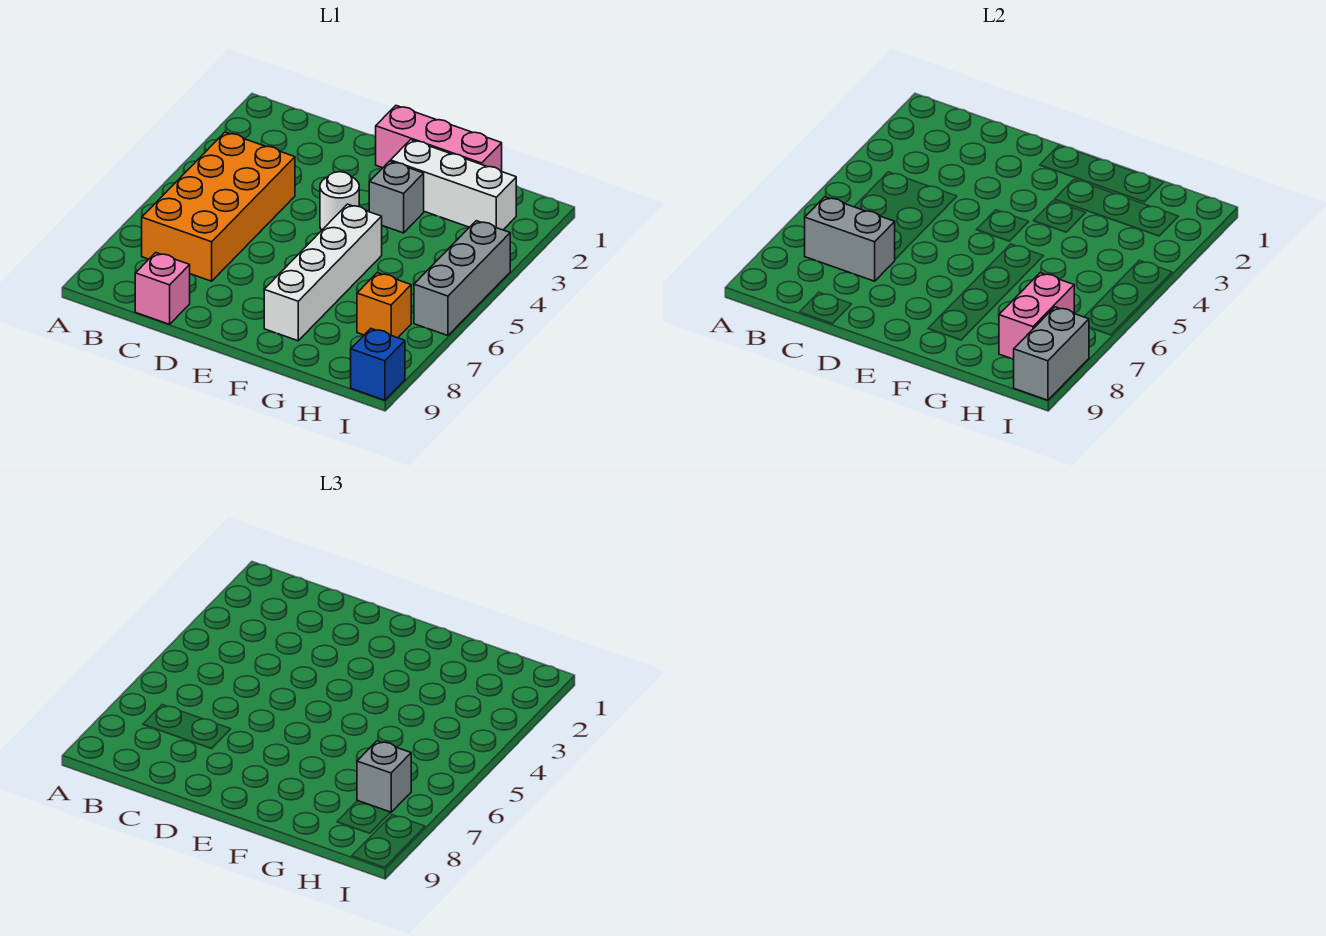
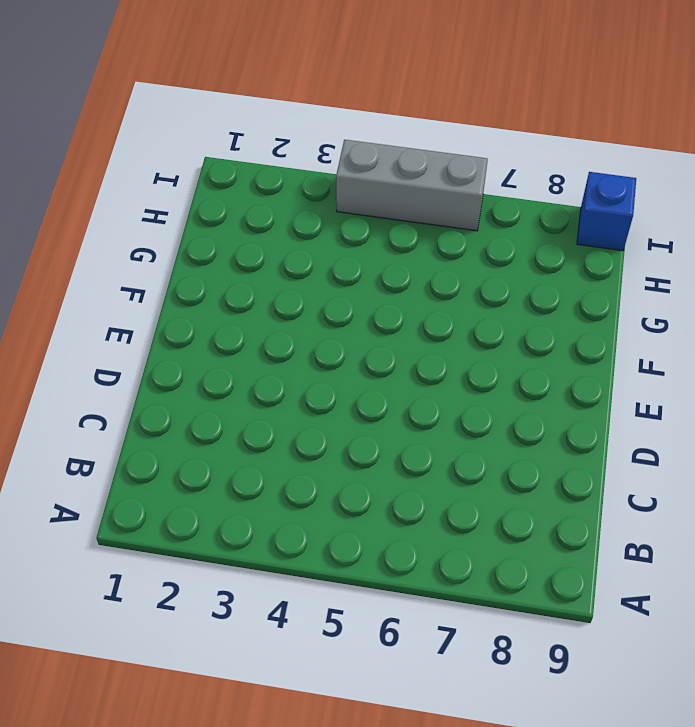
none -> orange brick B4:C7 level 1
none -> pink brick C9 level 1
none -> pink brick E1:G1 level 1

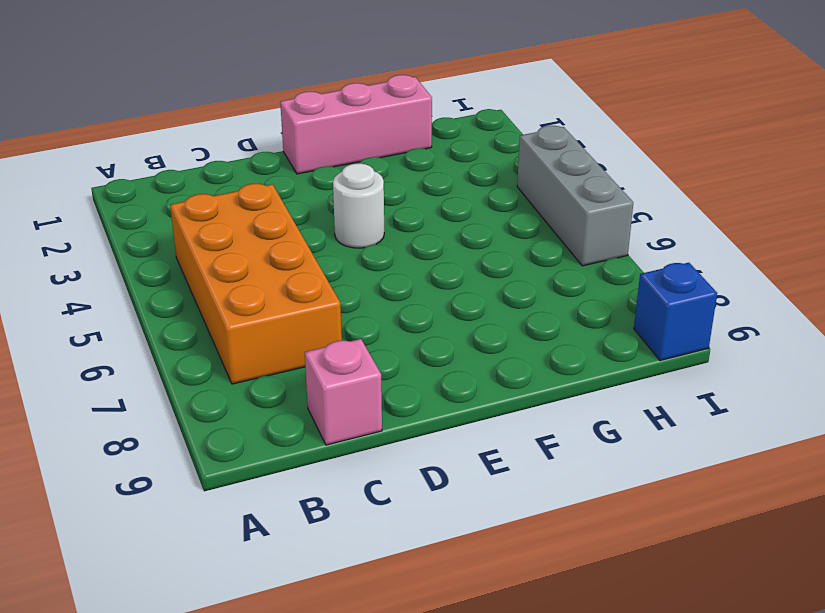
none -> white brick F2:H2 level 1
none -> grey brick F3 level 1
none -> white brick F5:F8 level 1

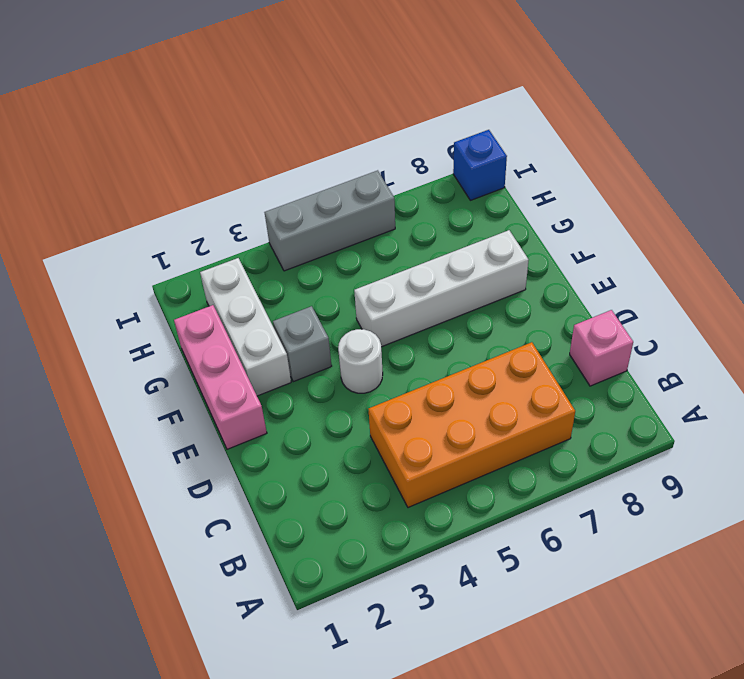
none -> orange brick H7 level 1
none -> grey brick B7:C7 level 2
none -> pink brick H7:H8 level 2

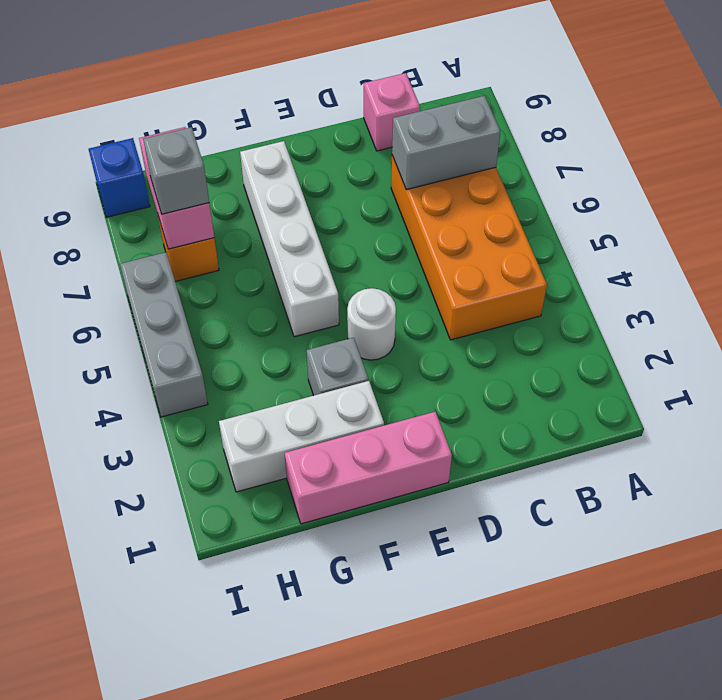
none -> grey brick I8:I9 level 2

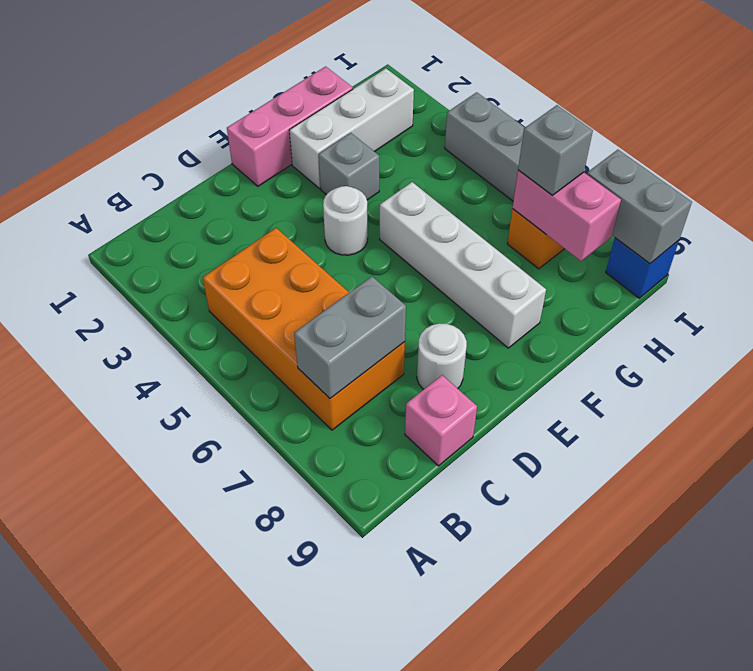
white round brick D8 level 1 -> none

